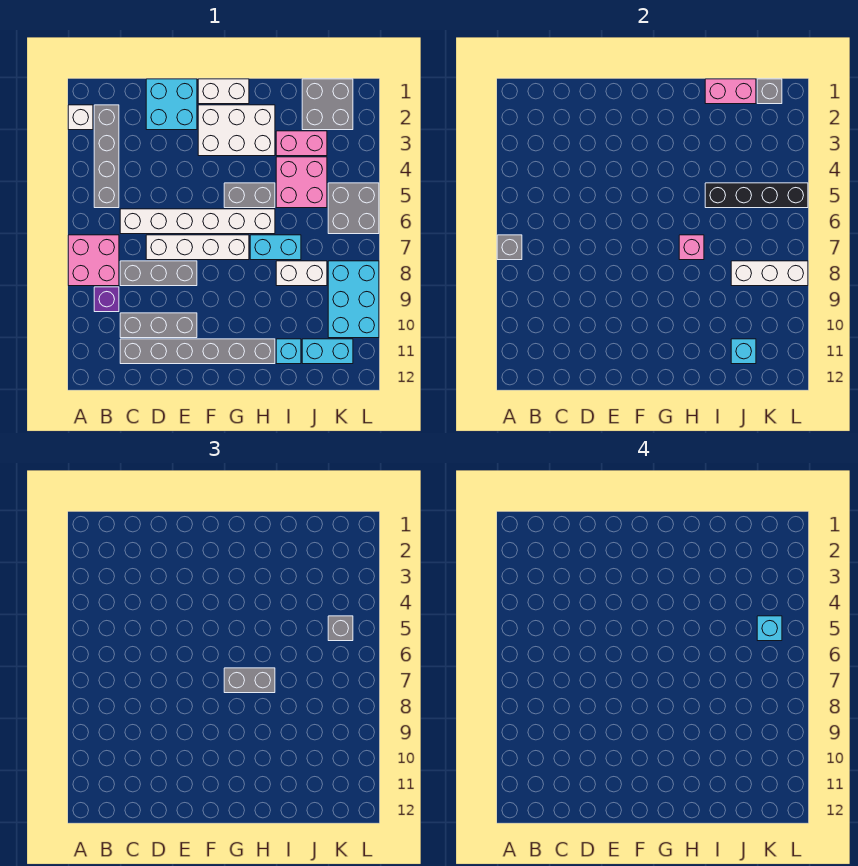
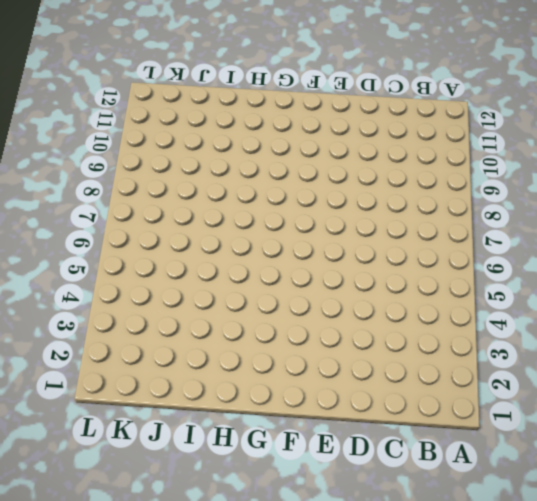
none -> white brick A2 level 1
none -> pink brick A7:B8 level 1
none -> grey brick B2:B5 level 1
none -> purple brick B9 level 1

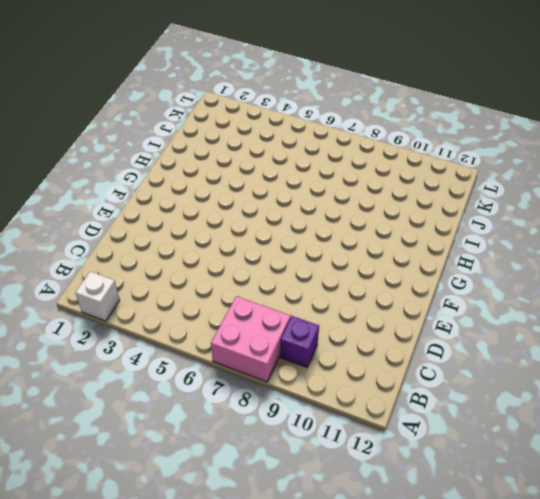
none -> grey brick B2:B5 level 1
none -> white brick C6:H6 level 1
none -> grey brick C8:E8 level 1
none -> grey brick C10:E10 level 1

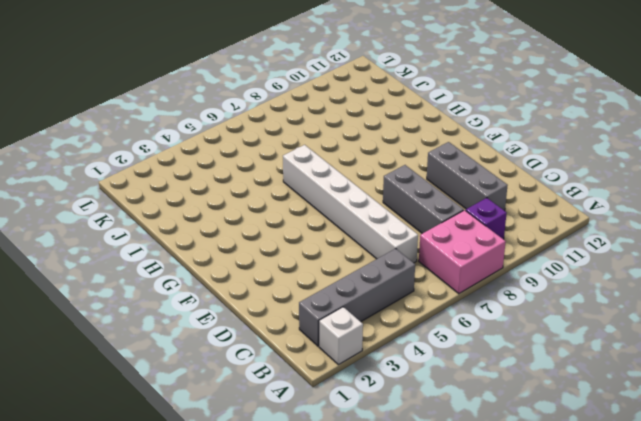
none -> grey brick C11:H11 level 1
none -> cyan brick D1:E2 level 1
none -> white brick D7:G7 level 1
none -> white brick F1:G1 level 1

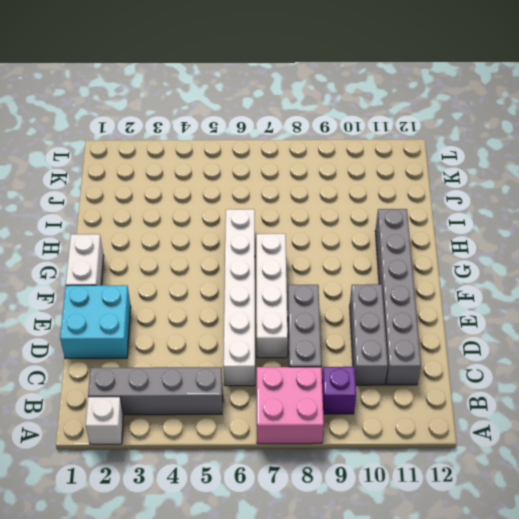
none -> white brick F2:H3 level 1
none -> grey brick G5:H5 level 1
none -> cyan brick H7:I7 level 1
none -> pink brick I3:J3 level 1

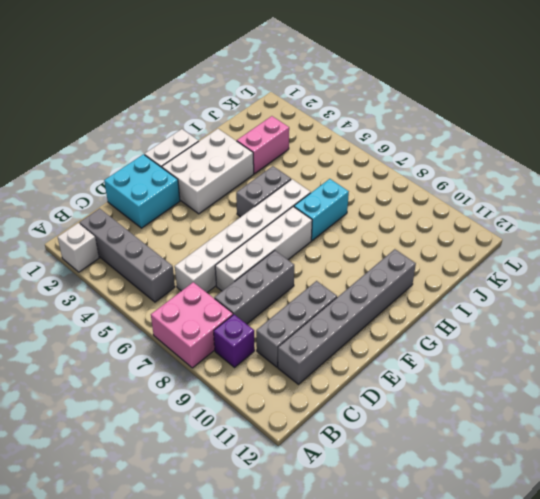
none -> pink brick I4:J5 level 1
none -> white brick I8:J8 level 1
none -> cyan brick I11 level 1
none -> grey brick J1:K2 level 1

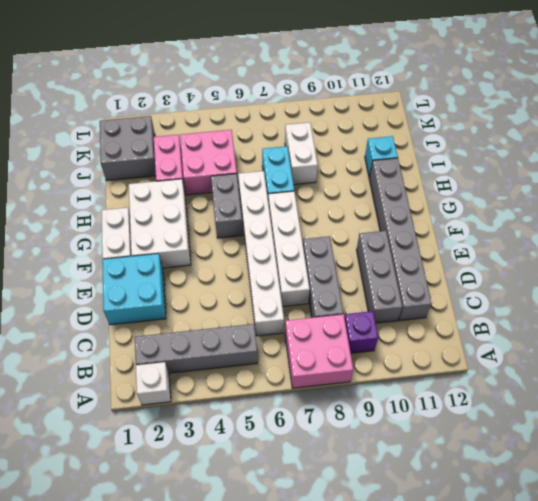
none -> cyan brick J11:K11 level 1
none -> grey brick K5:L6 level 1
none -> cyan brick K8:L10 level 1
none -> grey brick A7 level 2

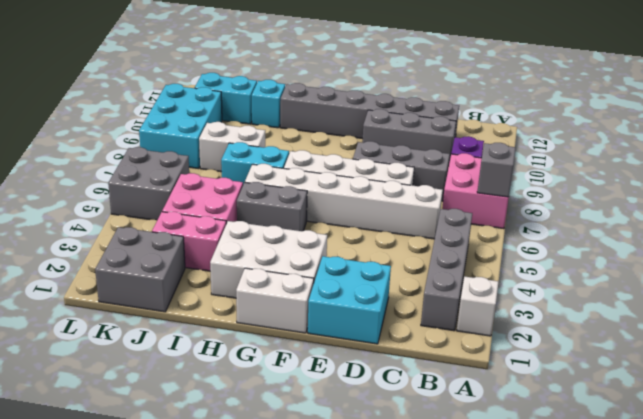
none -> pink brick H7 level 2
none -> pink brick I1:J1 level 2
none -> black brick I5:L5 level 2
none -> white brick J8:L8 level 2

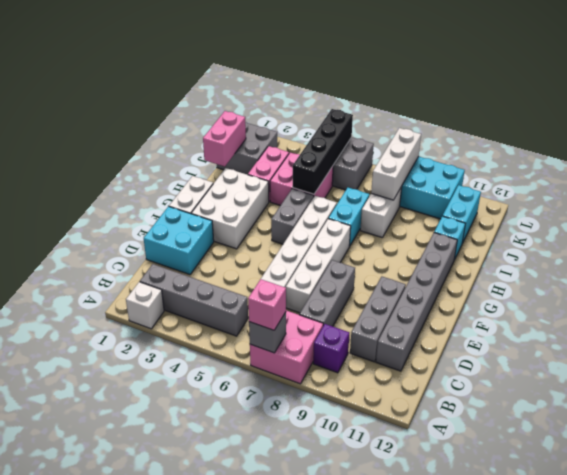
pink brick A7 level 3 -> pink brick H7 level 2
none -> cyan brick J11 level 2
none -> grey brick K1 level 2
none -> grey brick G7:H7 level 3
none -> grey brick K5 level 3

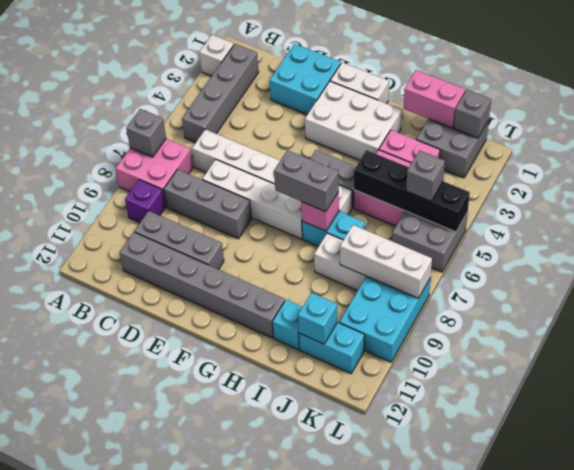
none -> cyan brick K5 level 4

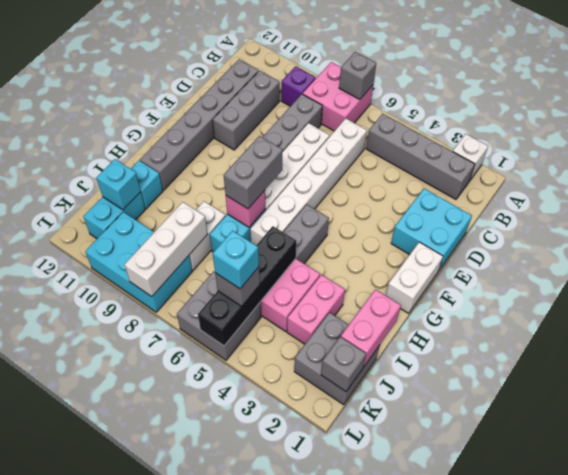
none -> white brick F2:H3 level 1

